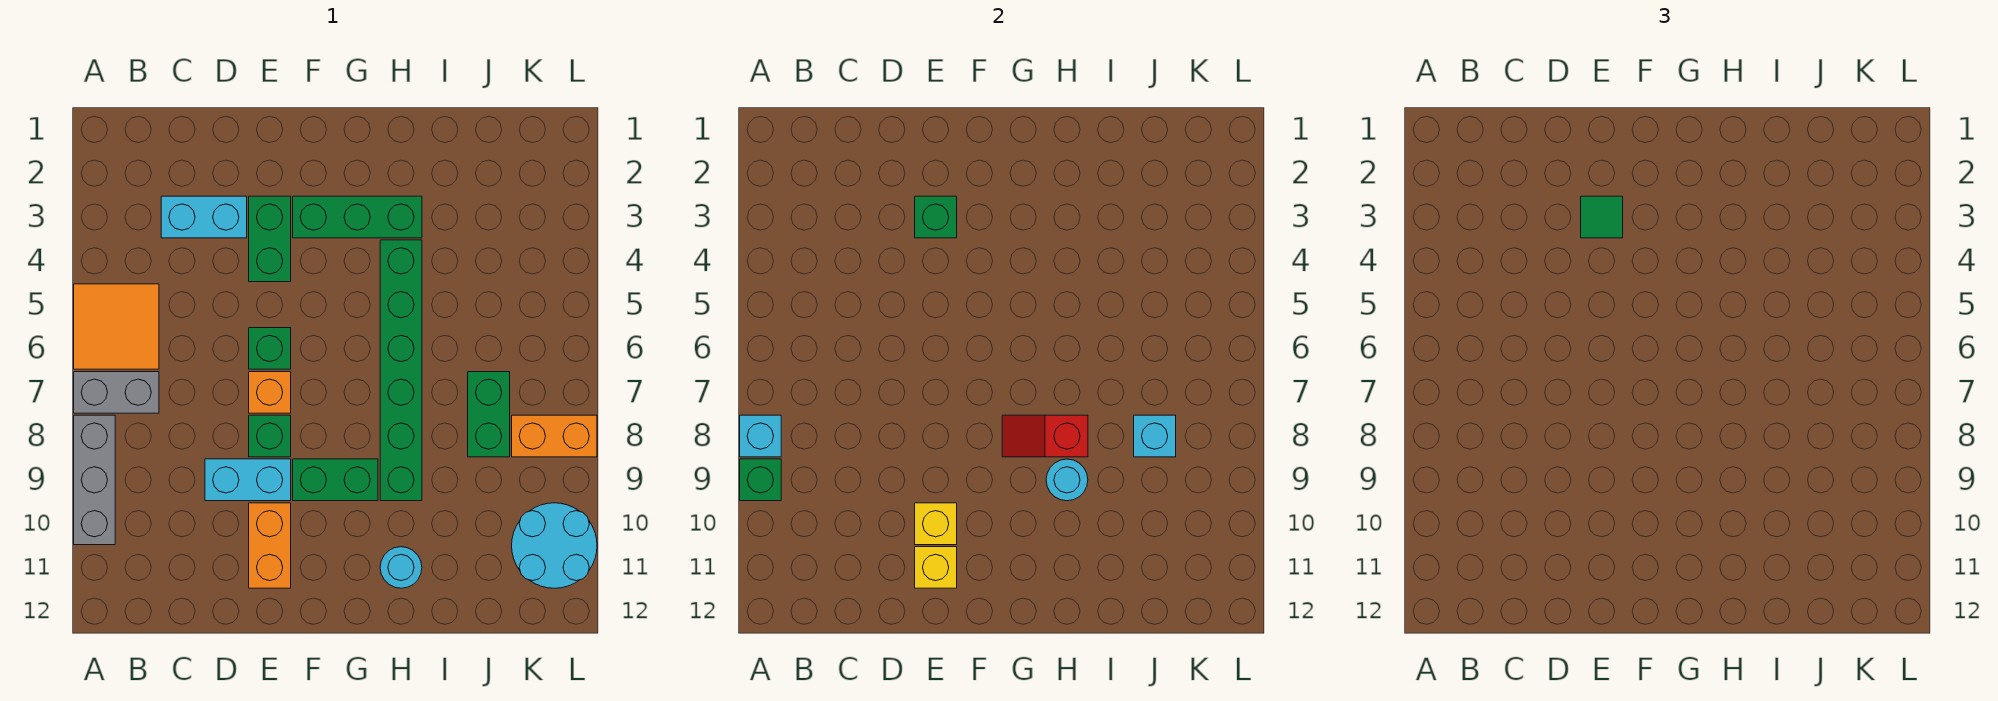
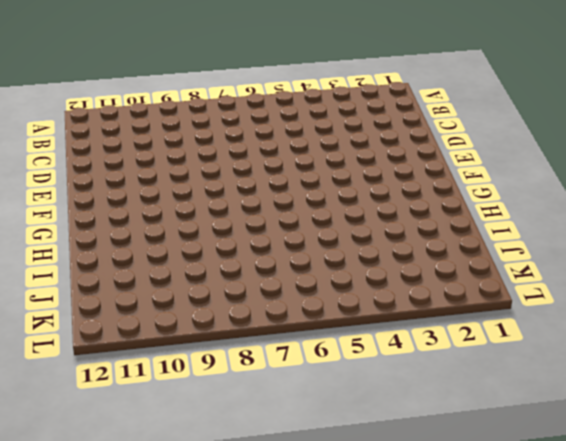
none -> orange tile A5:B6 level 1
none -> grey brick A7:B7 level 1
none -> grey brick A8:A10 level 1

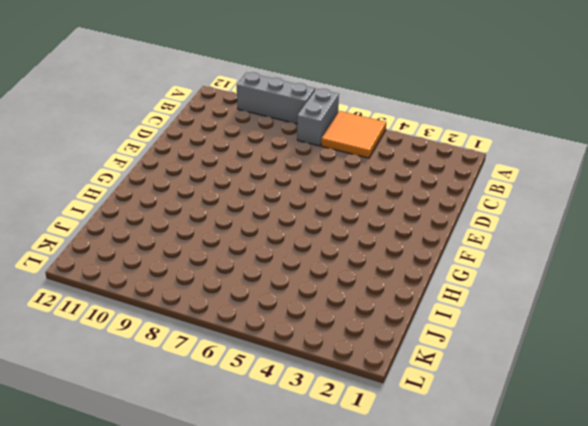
none -> cyan brick C3:D3 level 1
none -> cyan brick D9:E9 level 1
none -> green brick E3:E4 level 1

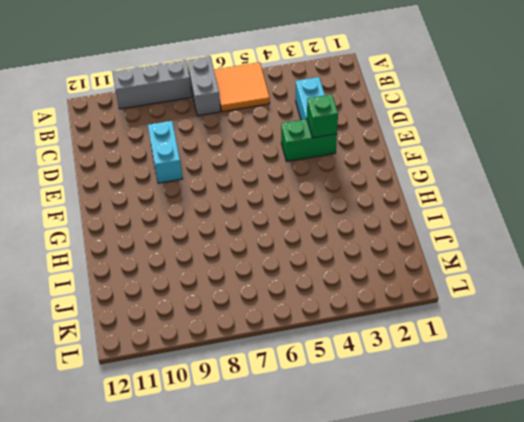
none -> green brick E6 level 1
none -> orange brick E7 level 1
none -> green brick E8 level 1

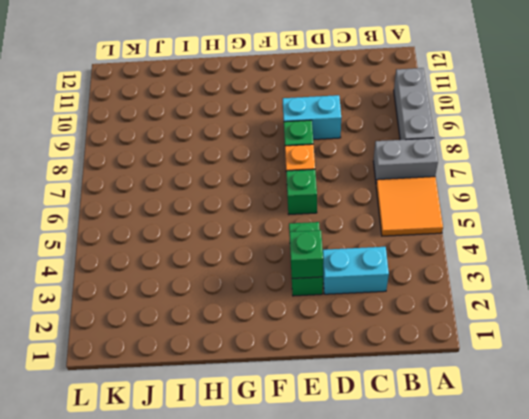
none -> orange brick E10:E11 level 1
none -> green brick F3:H3 level 1
none -> green brick F9:G9 level 1

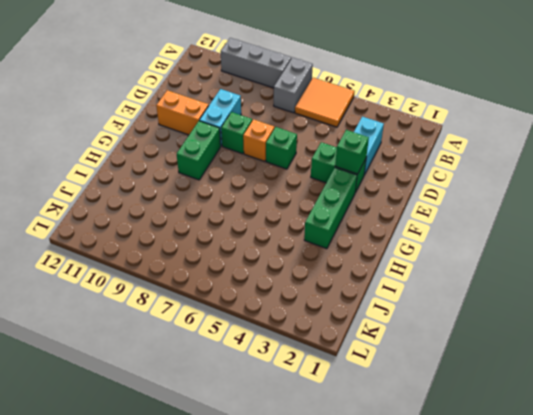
none -> green brick H4:H9 level 1
none -> cyan round brick H11 level 1
none -> green brick J7:J8 level 1

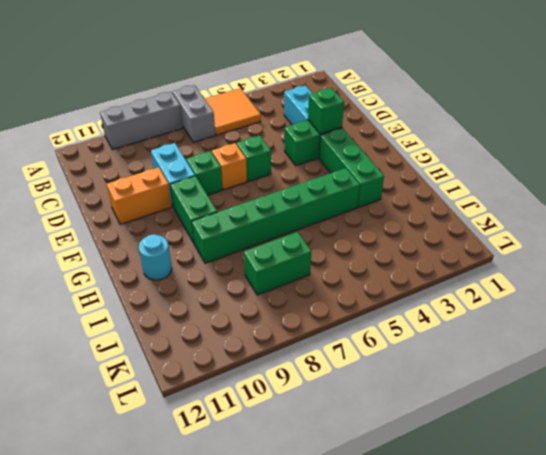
none -> orange brick K8:L8 level 1
none -> cyan round brick K10:L11 level 1
none -> cyan brick A8 level 2

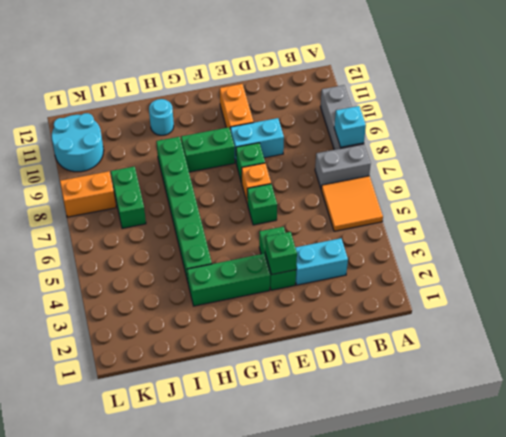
none -> green brick A9 level 2
none -> yellow brick E10 level 2
none -> yellow brick E11 level 2

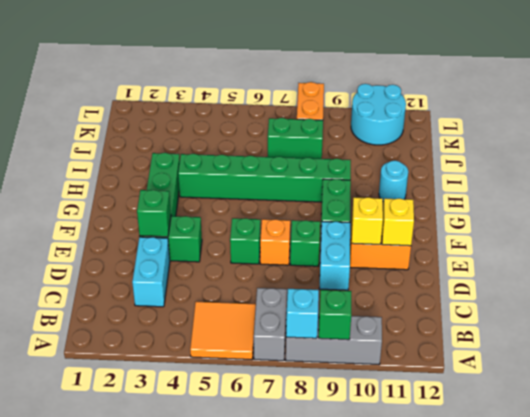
none -> red slope G8:H8 level 2 top H
none -> cyan round brick H9 level 2
none -> cyan brick J8 level 2

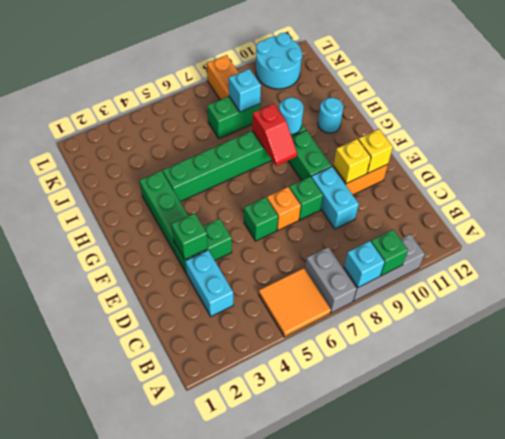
none -> green tile E3 level 3

